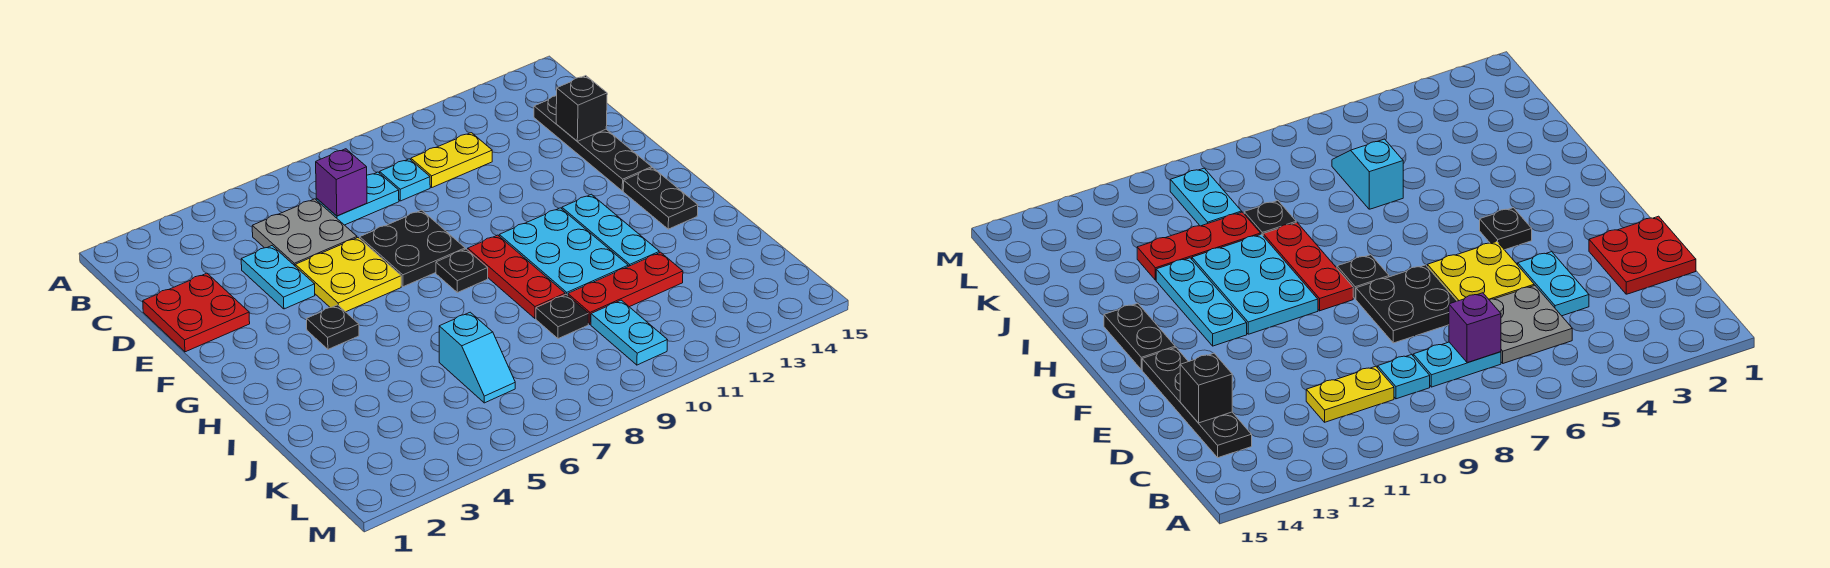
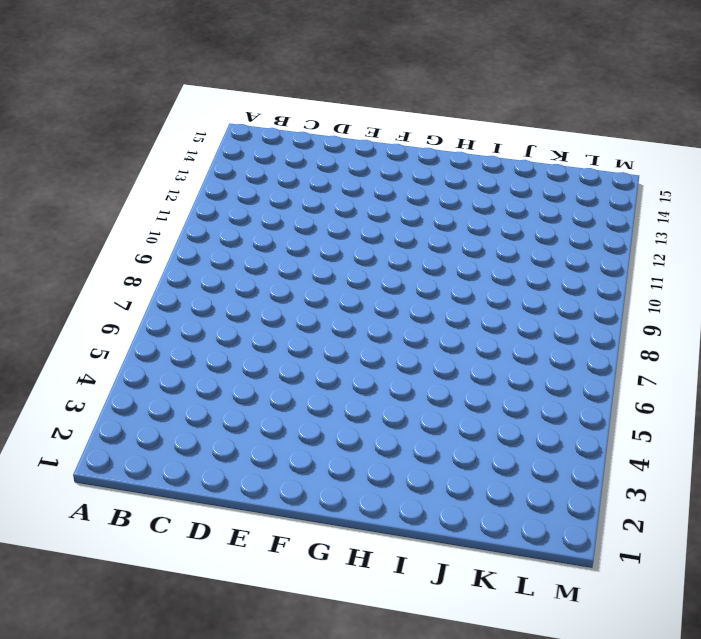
none -> grey plate C5:D6 level 1
none -> cyan plate C7:C8 level 1
none -> cyan plate C9 level 1

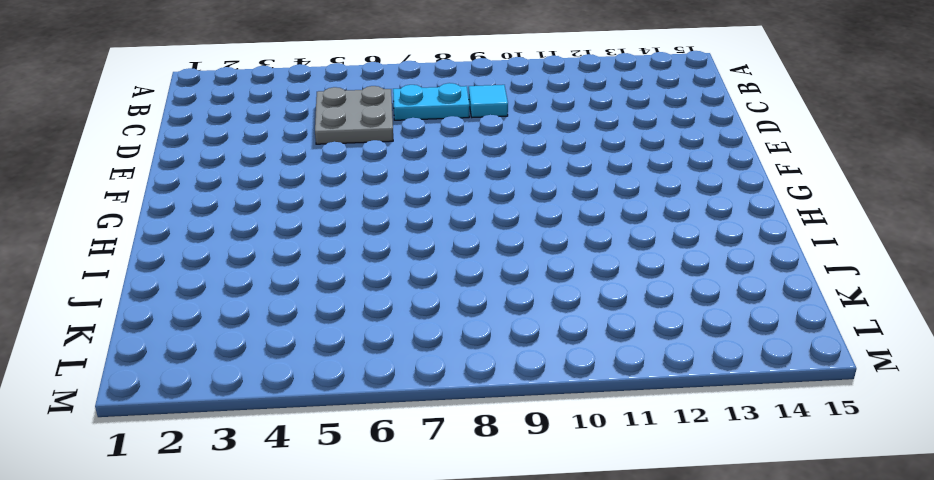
cyan tile C9 level 1 -> cyan plate C9 level 1
none -> yellow plate C10:C11 level 1
none -> black plate C14:F14 level 1
none -> red plate D1:E2 level 1

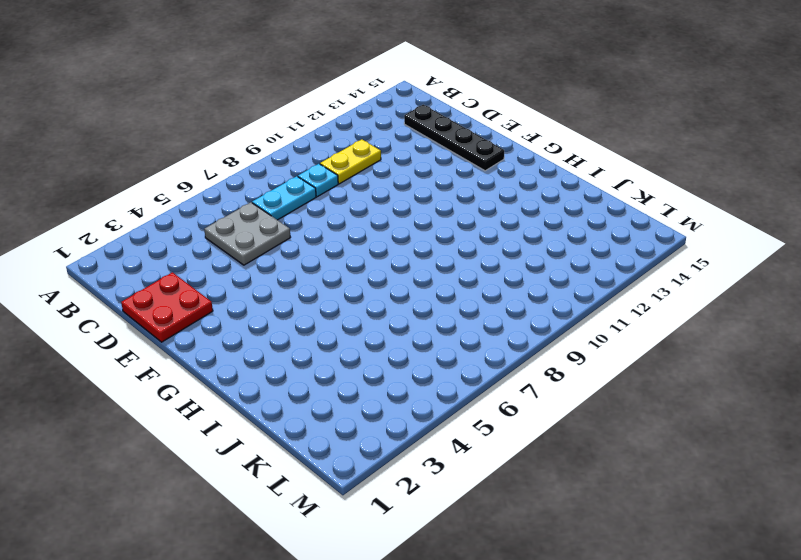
none -> cyan plate D4:E4 level 1
none -> yellow plate E5:F6 level 1
none -> black plate E7:F8 level 1

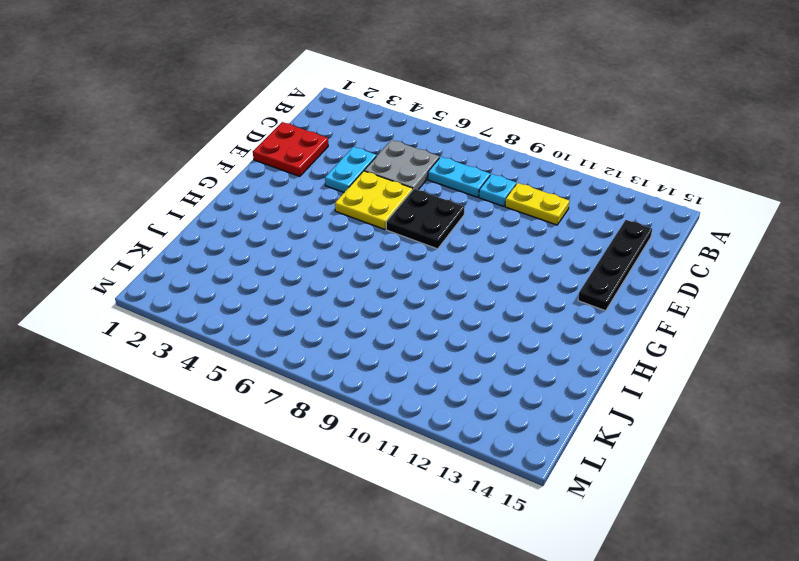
none -> black plate G4 level 1
none -> black plate G8 level 1
none -> red plate G9:I9 level 1

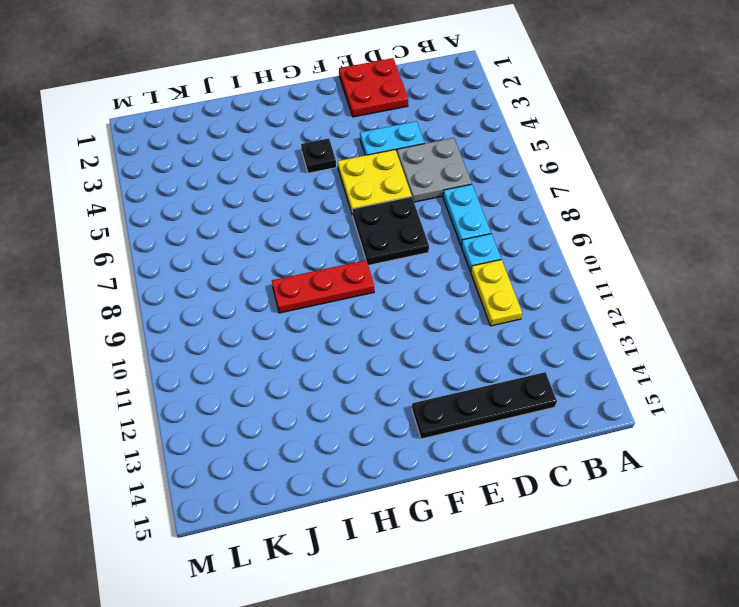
none -> black plate G8 level 1
none -> cyan plate G10:I11 level 1
none -> cyan plate G12:I12 level 1

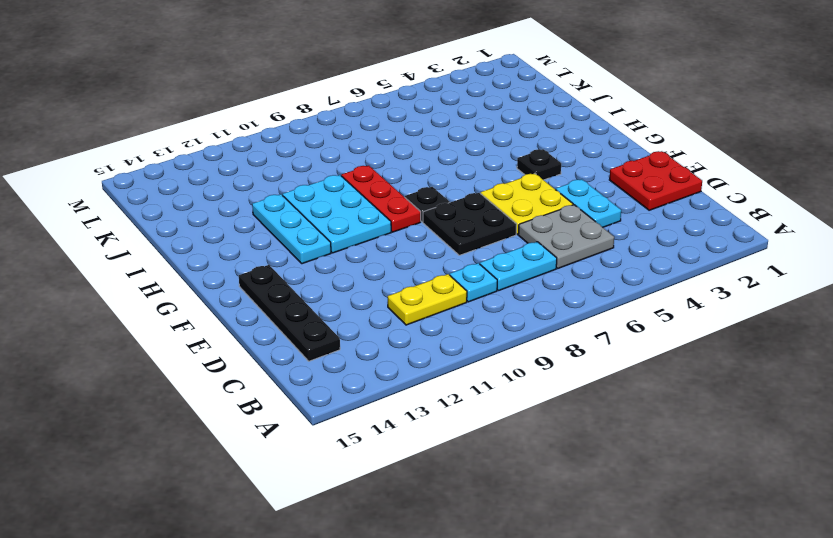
none -> black plate G14:H14 level 1
none -> cyan slope J6:K6 level 1 top J
none -> black plate J9 level 1

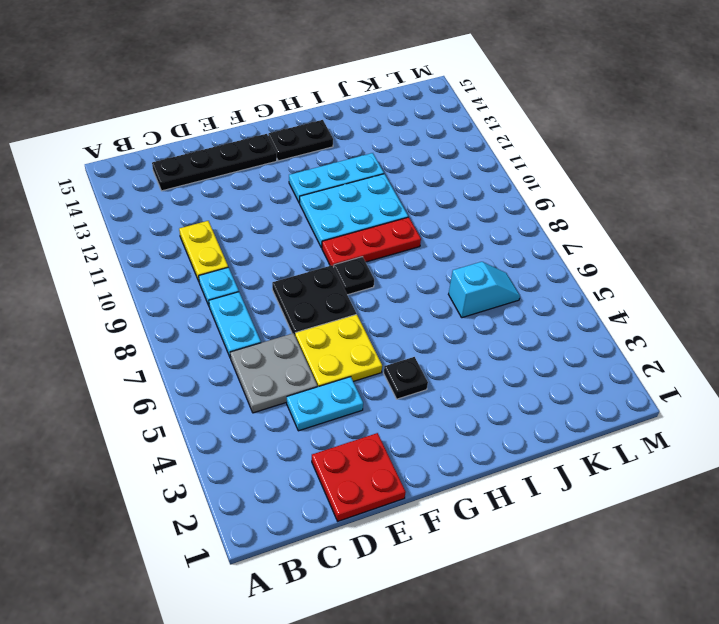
none -> black plate J9 level 1
none -> red plate J10:J12 level 1
none -> cyan plate K10:L10 level 1

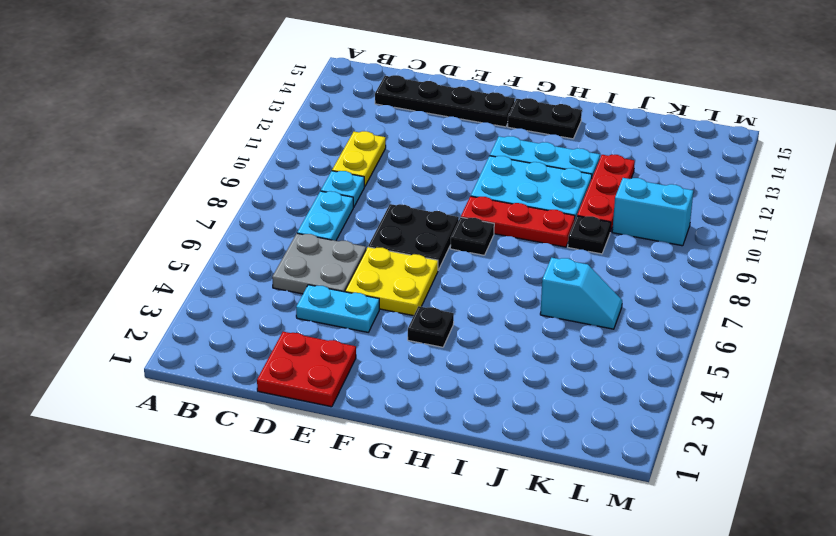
cyan brick K10:L10 level 1 -> cyan plate K10:L10 level 1
none -> purple brick C7 level 2
none -> black brick D14 level 2

